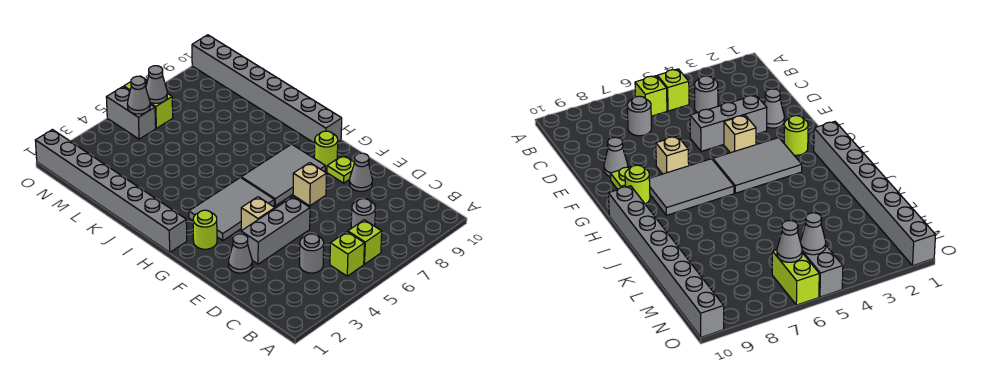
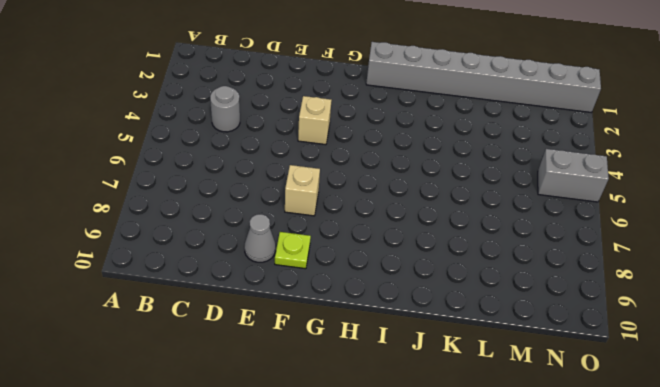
none -> lime brick B5 level 1
none -> lime brick B6 level 1
none -> grey round brick C7 level 1

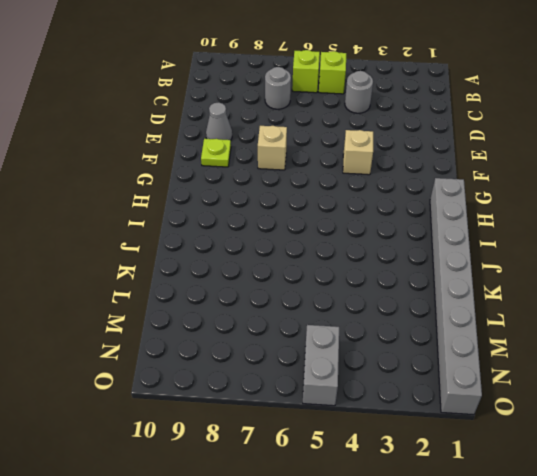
none -> grey cone E2 level 1
none -> grey brick E3:E5 level 1
none -> lime round brick G2 level 1

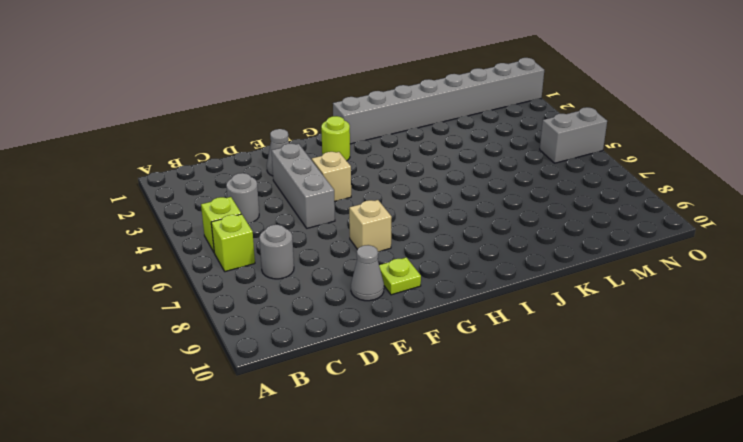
none -> grey tile G3:H5 level 1
none -> grey tile G6:H8 level 1
none -> lime round brick G9 level 1

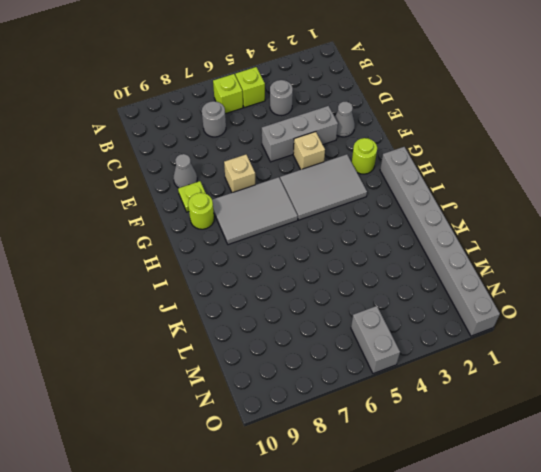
none -> grey brick H10:O10 level 1
none -> lime brick N6:O6 level 1
none -> grey cone N5 level 2

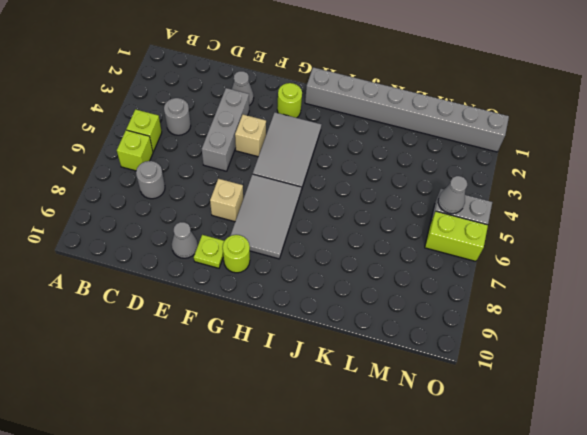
none -> grey brick H10:O10 level 1
none -> grey cone N6 level 2

